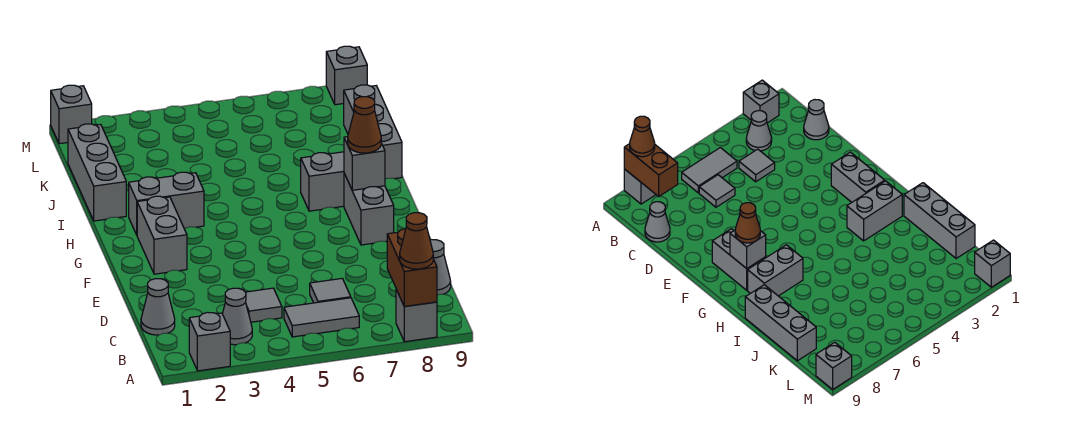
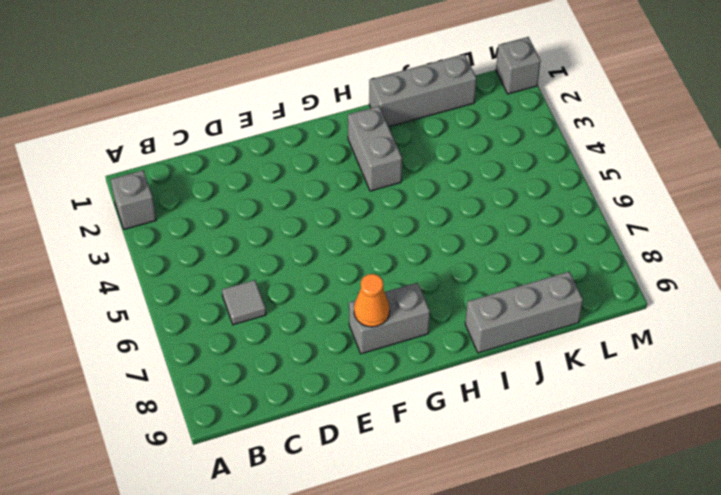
orange cone F8 level 2 -> none
none -> grey brick A8 level 1
none -> grey cone B3 level 1
none -> grey tile B5:B6 level 1

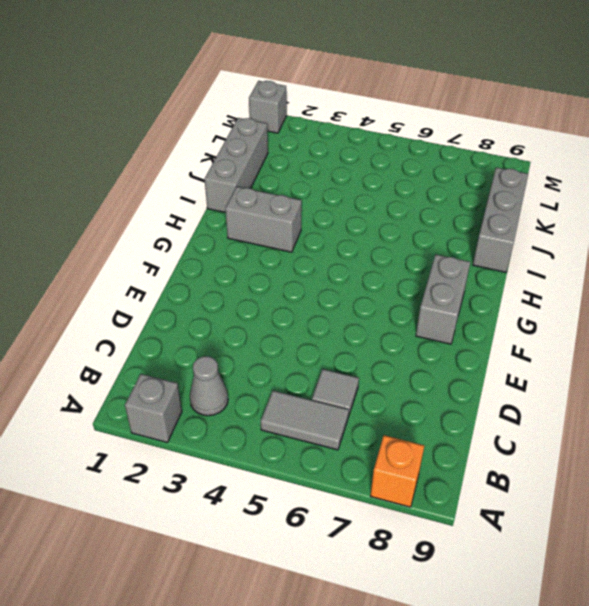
orange brick A8 level 1 -> grey brick A8 level 1
none -> grey cone C1 level 1
none -> grey tile C4 level 1
none -> grey cone C9 level 1

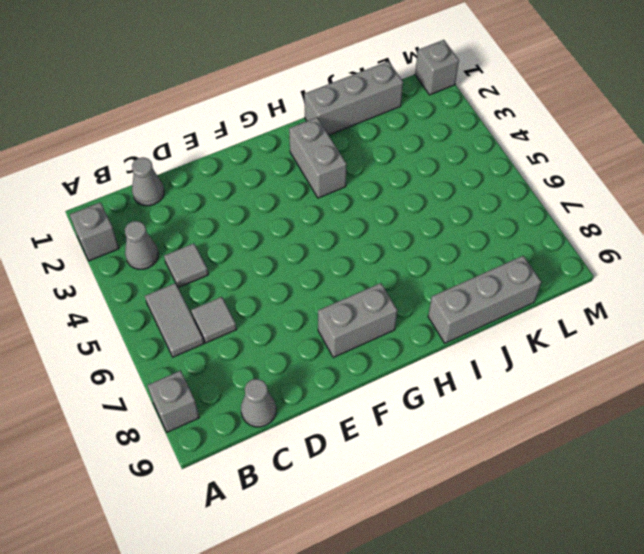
none -> grey brick F2:G2 level 1
none -> grey brick H7:H8 level 1
none -> grey brick M9 level 1

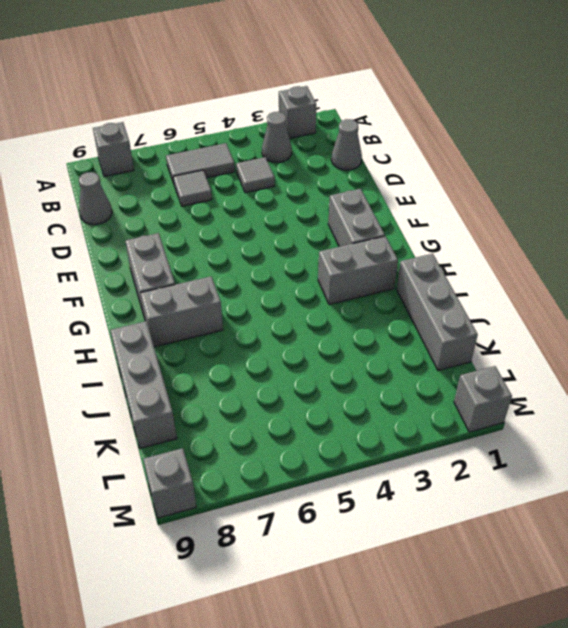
none -> brown brick A8:B8 level 2
none -> grey brick G8 level 2
none -> brown cone A8 level 3

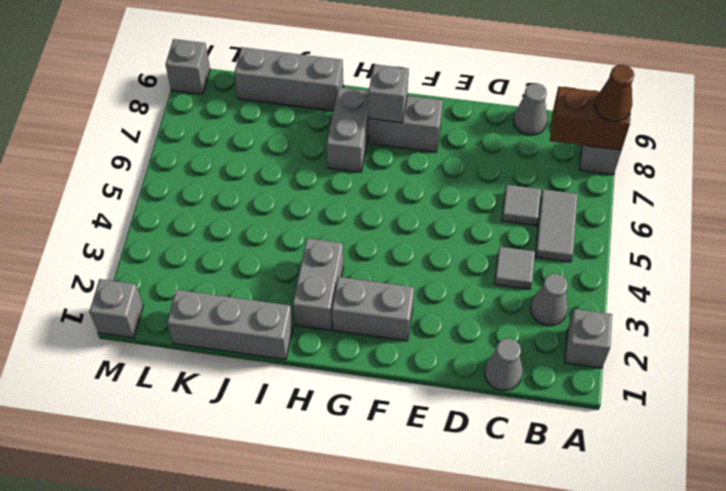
none -> brown cone G8 level 3

